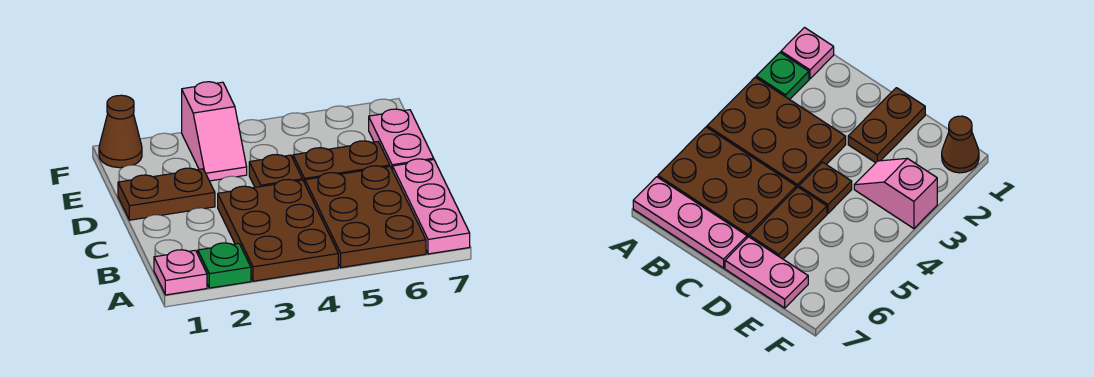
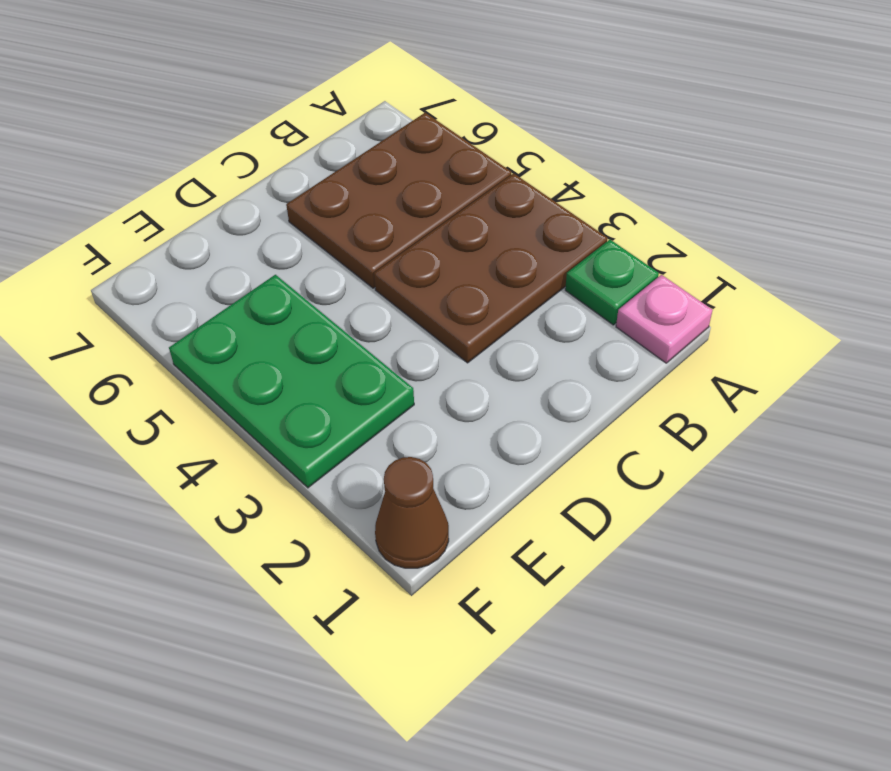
green plate E3:F5 level 1 -> pink slope E3:F3 level 1 top F
none -> pink plate A7:C7 level 1
none -> brown plate D1:D2 level 1

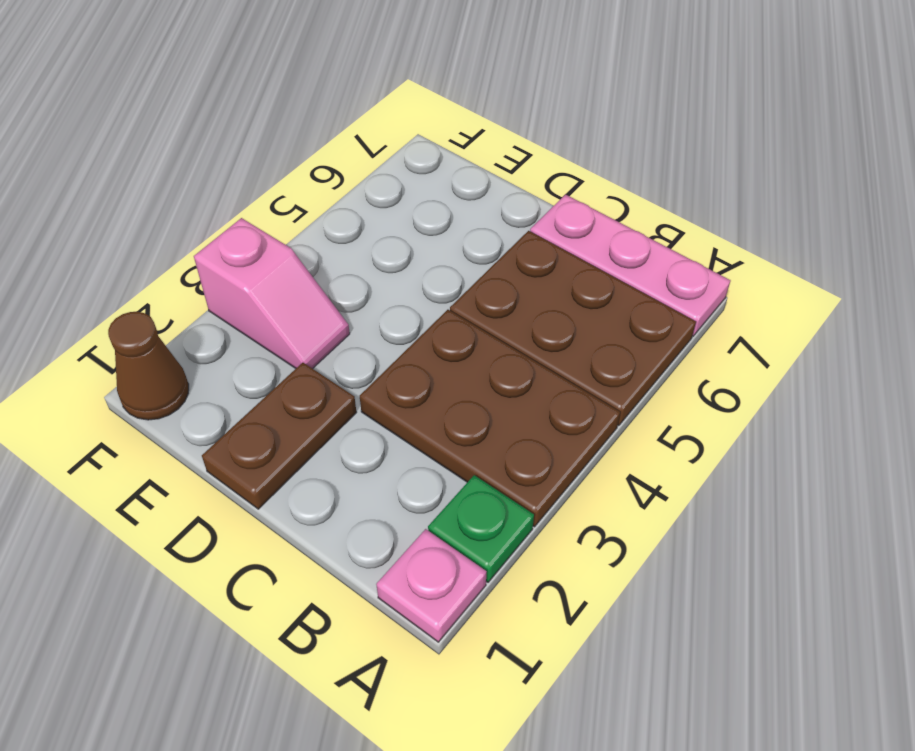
none -> brown plate D4 level 1
none -> brown plate D5:D6 level 1

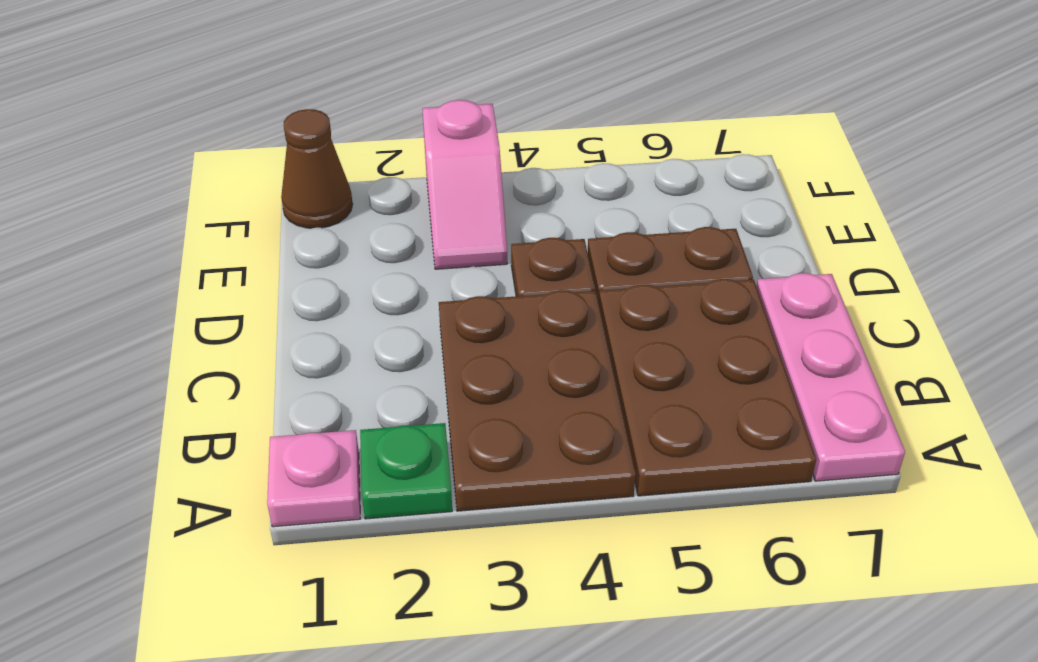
none -> brown plate D1:D2 level 1
none -> pink plate D7:E7 level 1

